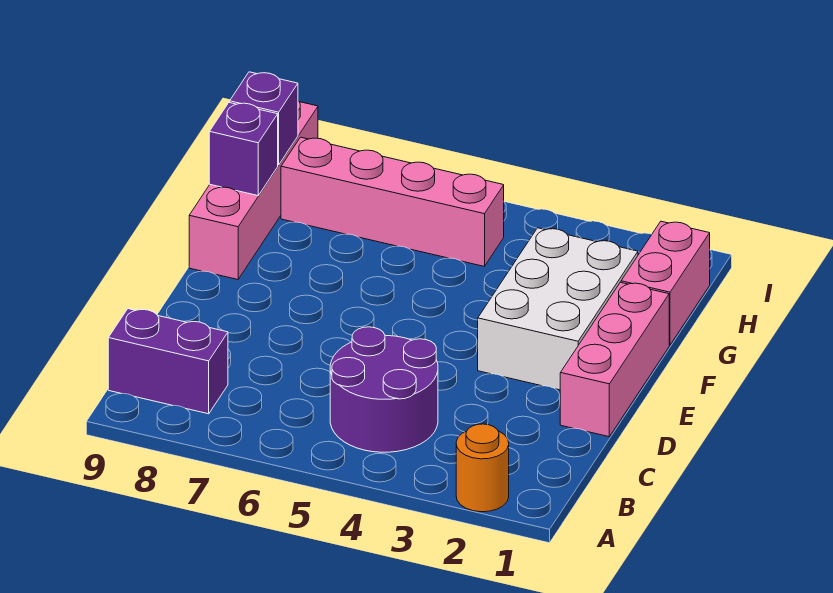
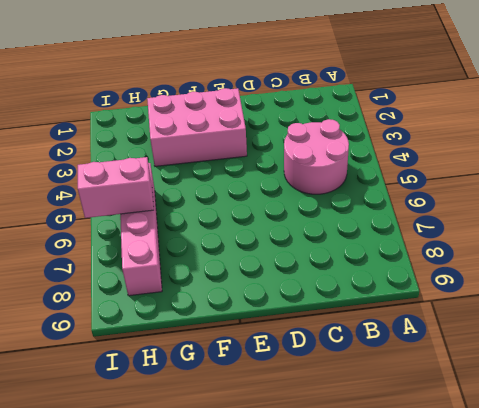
pink round brick B4:C5 level 1 -> purple round brick B4:C5 level 1
pink brick E2:G3 level 1 -> white brick E2:G3 level 1
pink brick H6:I6 level 2 -> pink brick G1:H1 level 1
none -> orange round brick A2 level 1
none -> purple brick B8:B9 level 1

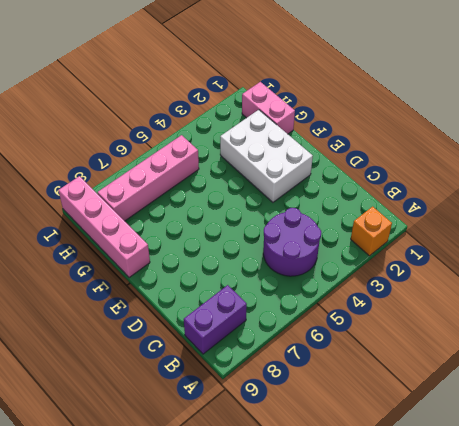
orange brick A2 level 1 -> orange round brick A2 level 1
none -> pink brick D1:F1 level 1
none -> purple brick G9 level 2

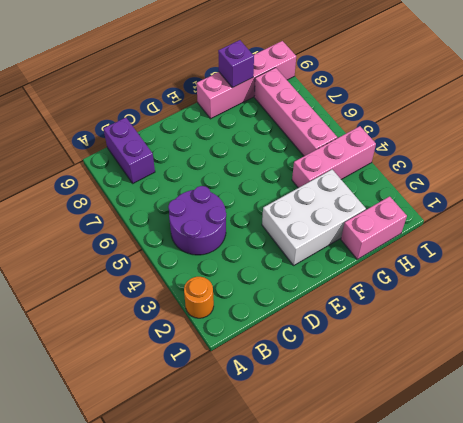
pink brick G4:I4 level 1 -> pink brick D1:F1 level 1
none -> purple brick H9 level 2

